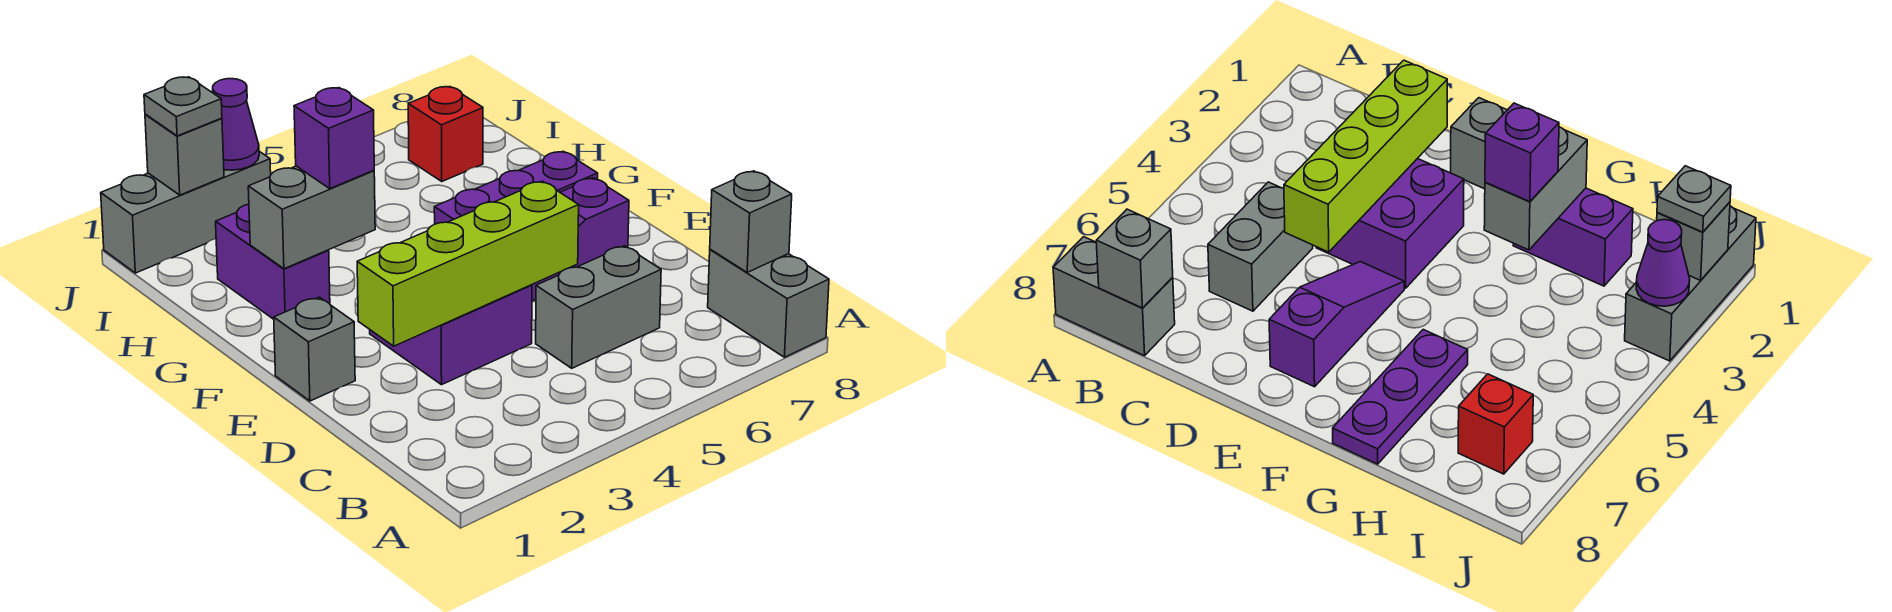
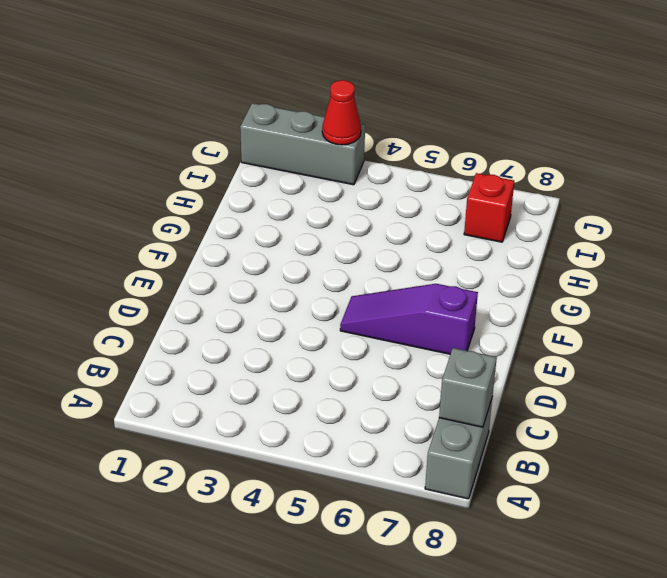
red cone J3 level 2 -> purple cone J3 level 2
none -> grey brick C5:C6 level 1
none -> purple brick D3:E4 level 1
none -> grey brick E1 level 1

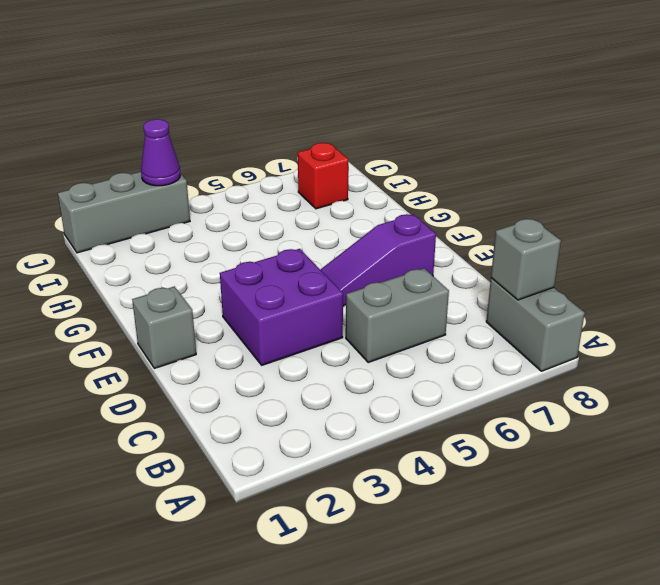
none -> purple brick G2:H2 level 1
none -> purple plate G6:G8 level 1
none -> lime brick D2:D5 level 2

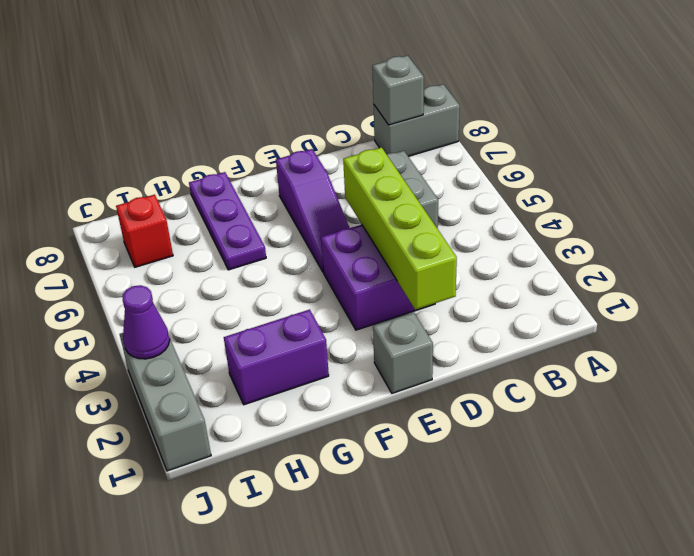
none -> grey brick G2:G3 level 2
none -> grey brick J2 level 2
none -> purple brick G3 level 3

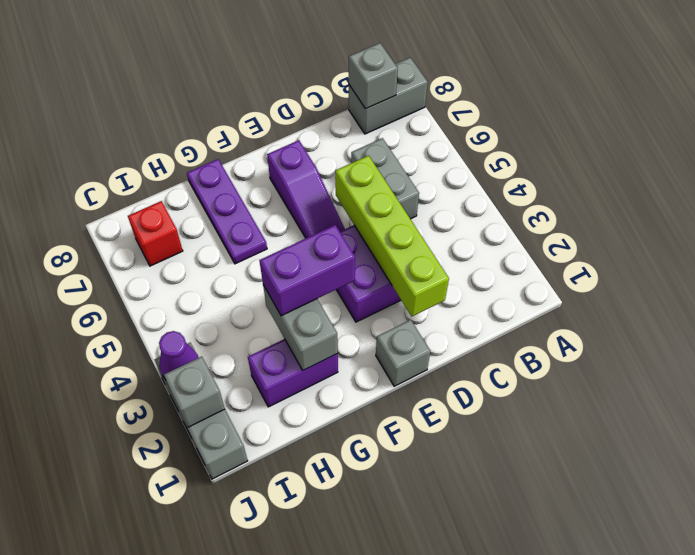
purple brick F3:G3 level 3 -> purple brick G3 level 3
none -> grey plate J2 level 3

